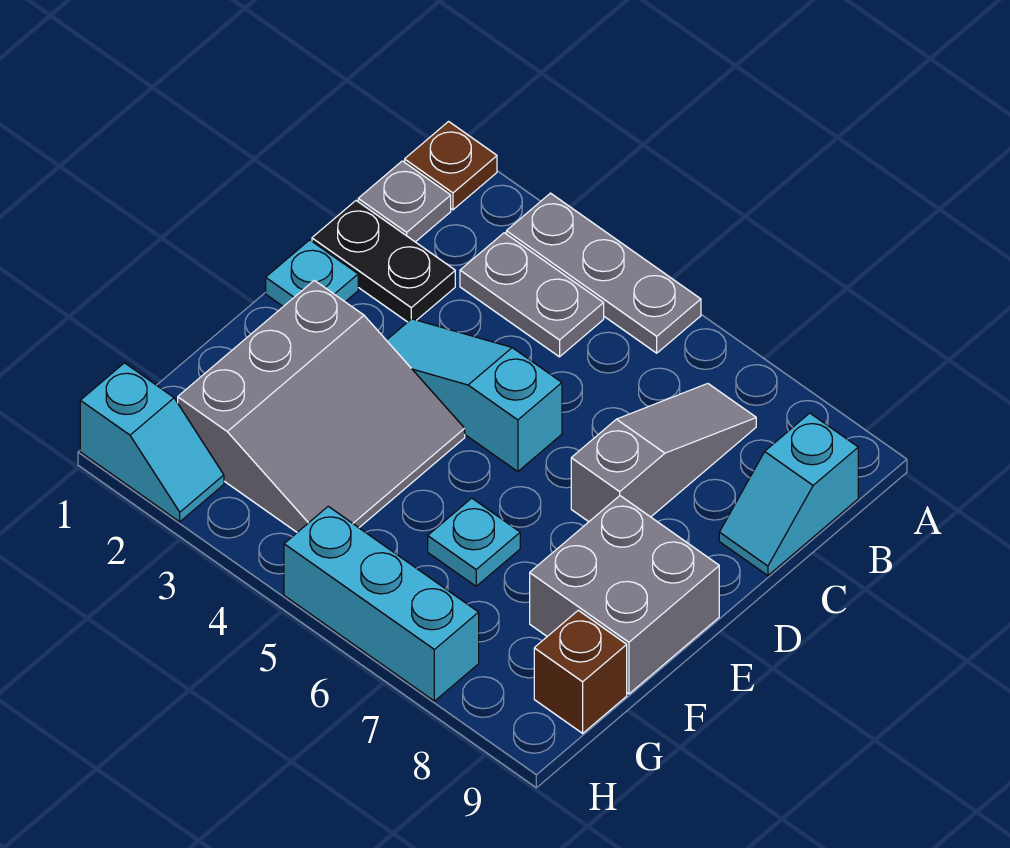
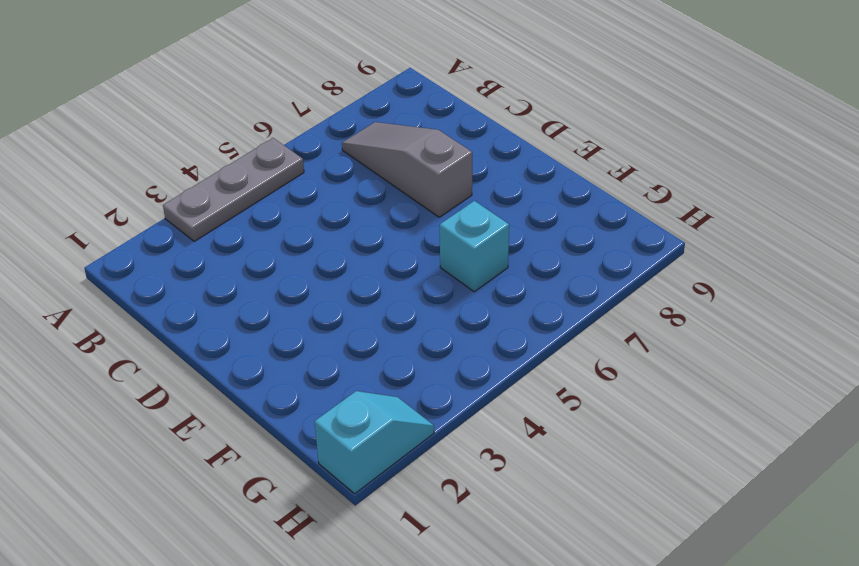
cyan brick F6 level 1 -> cyan plate F6 level 1
none -> brown plate A1 level 1
none -> grey plate B1 level 1
none -> grey plate B3:B4 level 1

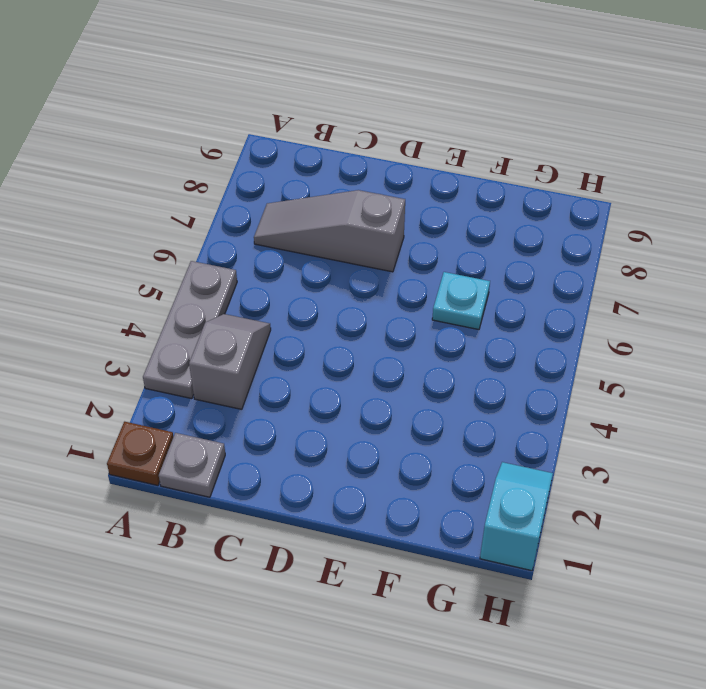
grey slope B3:B4 level 1 top 3 -> grey plate B3:B4 level 1
none -> cyan slope B9:C9 level 1 top B
none -> black plate C1:C2 level 1
none -> cyan plate D1 level 1

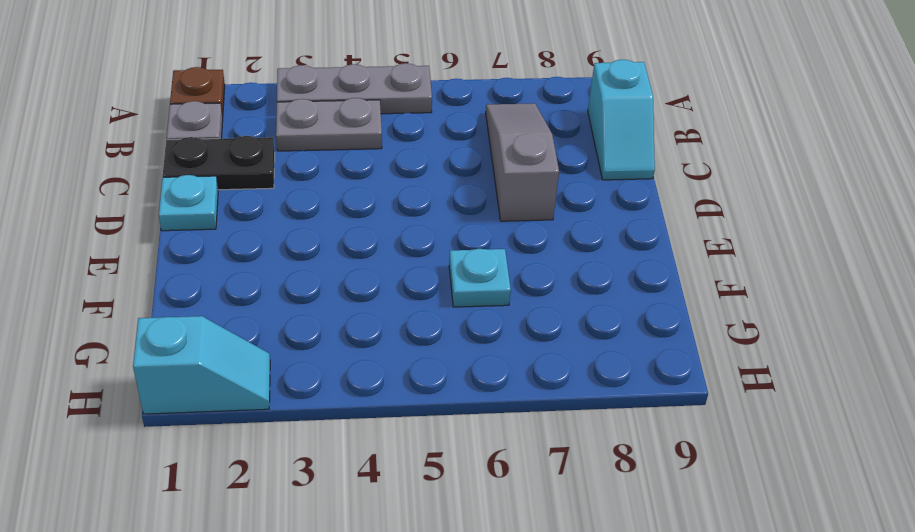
none -> cyan slope D3:D5 level 1 top 5
none -> grey slope E2:G4 level 1 top 2
none -> grey brick E8:F9 level 1

